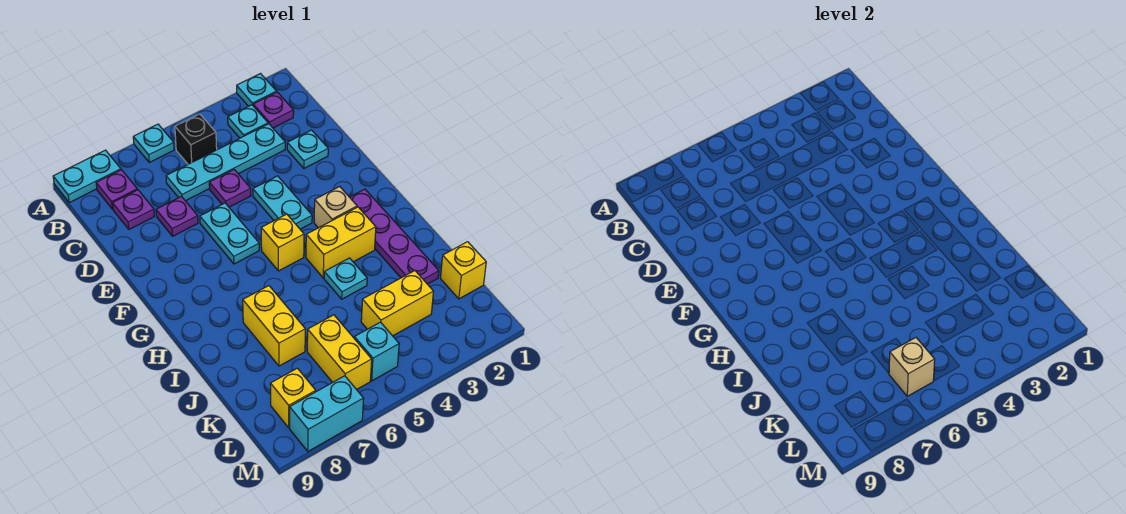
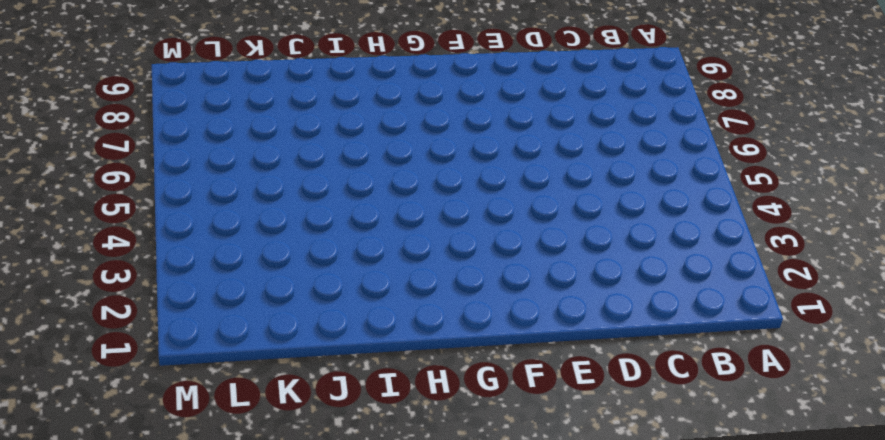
none -> cyan plate A2 level 1
none -> cyan plate A6 level 1
none -> cyan plate A8:A9 level 1

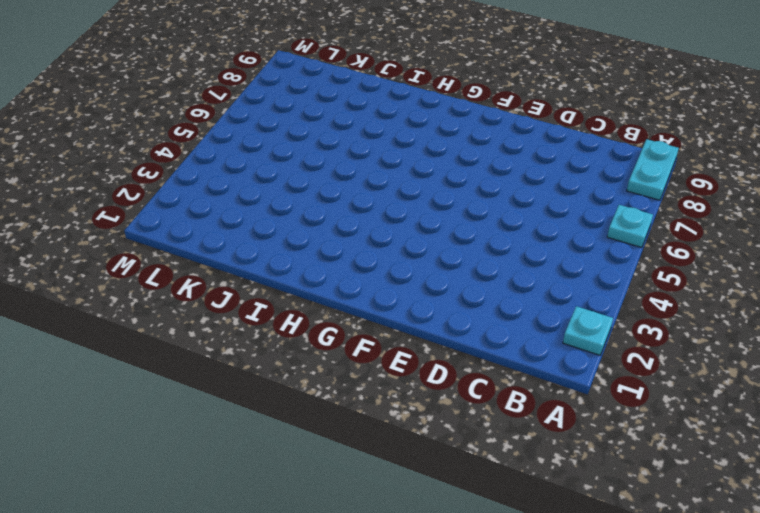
none -> purple plate B2 level 1
none -> cyan plate B3 level 1
none -> black brick B5 level 1

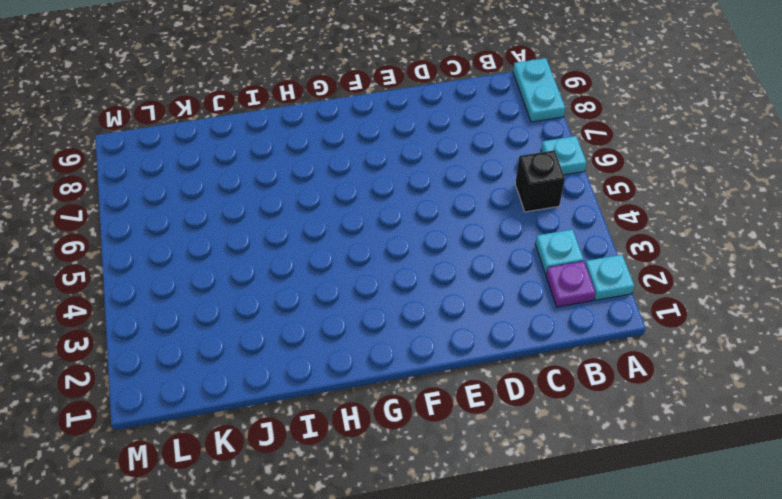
none -> purple plate B8 level 1
none -> cyan plate C3:C6 level 1
none -> purple plate C8 level 1

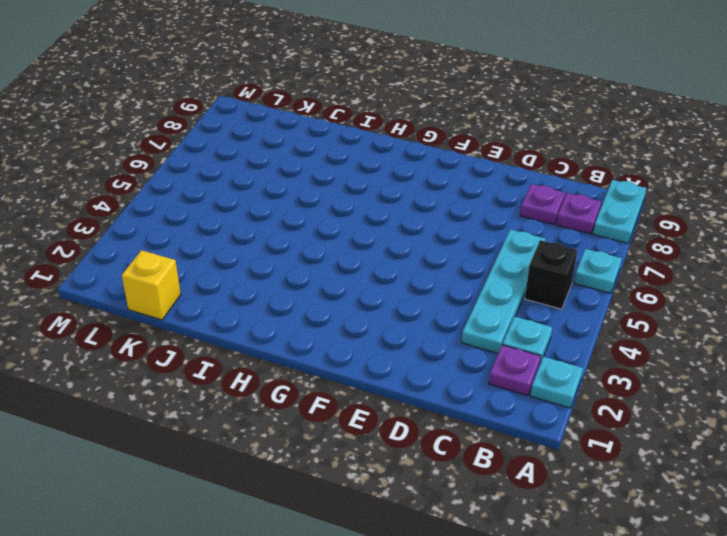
none -> cyan plate D2 level 1
none -> purple plate D5 level 1
none -> purple plate D7 level 1

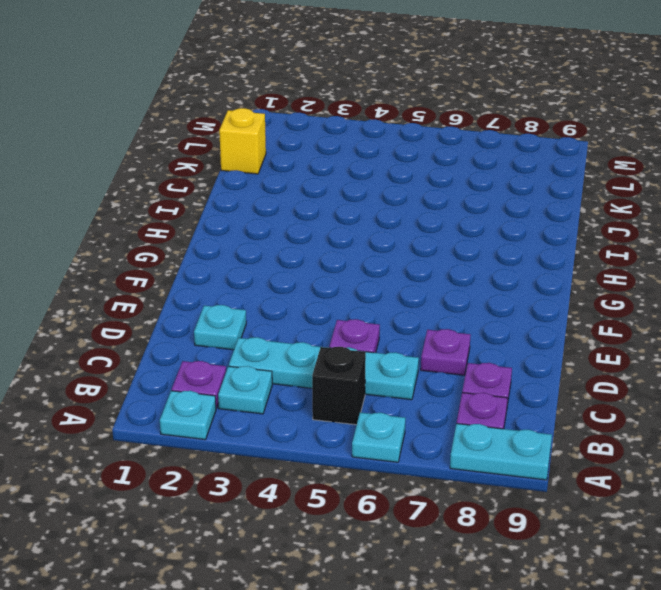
none -> cyan plate E4:F4 level 1
none -> cyan plate E6:F6 level 1
none -> purple plate G2:J2 level 1

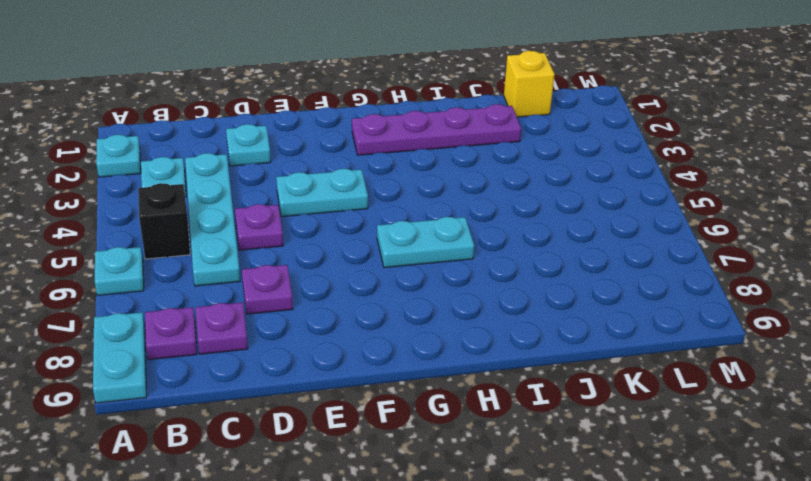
cyan plate G6:H6 level 1 -> cyan plate E6:F6 level 1
none -> purple plate B2 level 1
none -> tan brick G3 level 1
none -> yellow brick G5 level 1

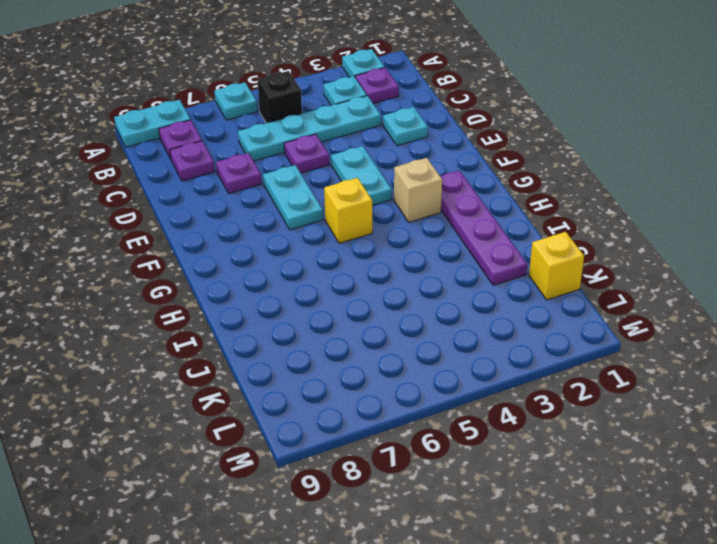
none -> yellow brick H3:H4 level 1
none -> cyan plate I4 level 1
none -> yellow brick I7:J7 level 1

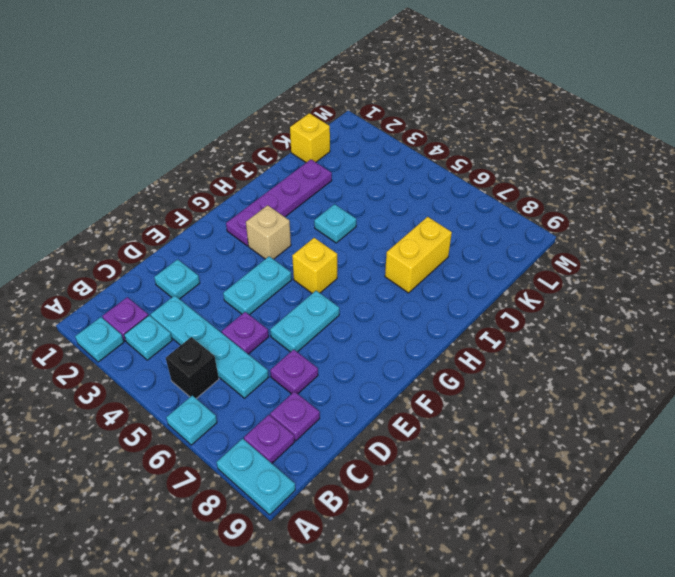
none -> yellow brick H3:H4 level 1
none -> yellow brick K3:K4 level 1
none -> yellow brick K6:L6 level 1

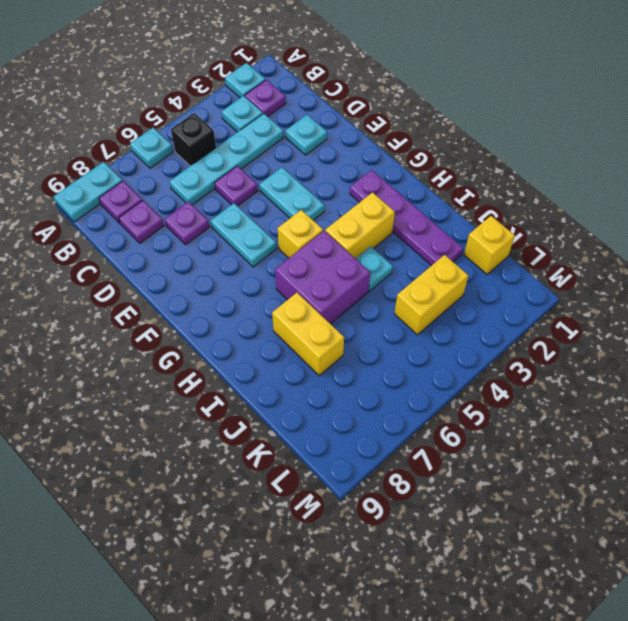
purple brick H5:I6 level 1 -> none
none -> tan brick G3 level 1
none -> yellow brick K6:L6 level 1
none -> cyan brick L5 level 1

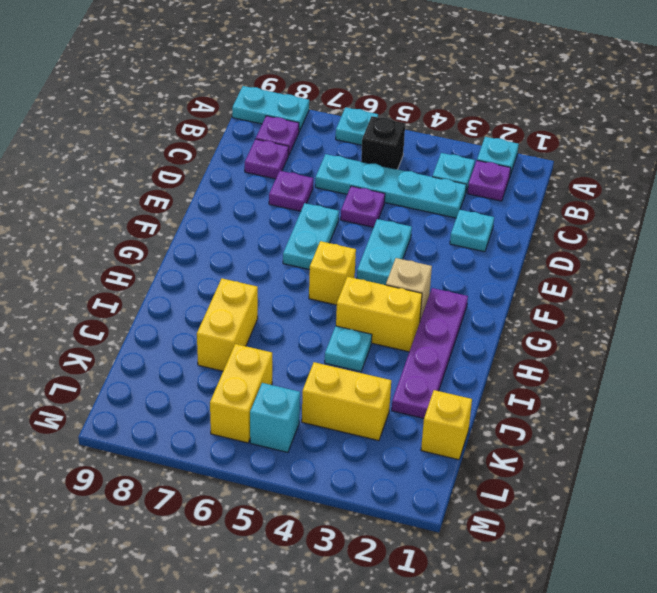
none -> yellow brick L8 level 1
none -> cyan brick M7:M8 level 1
none -> tan brick L6 level 2

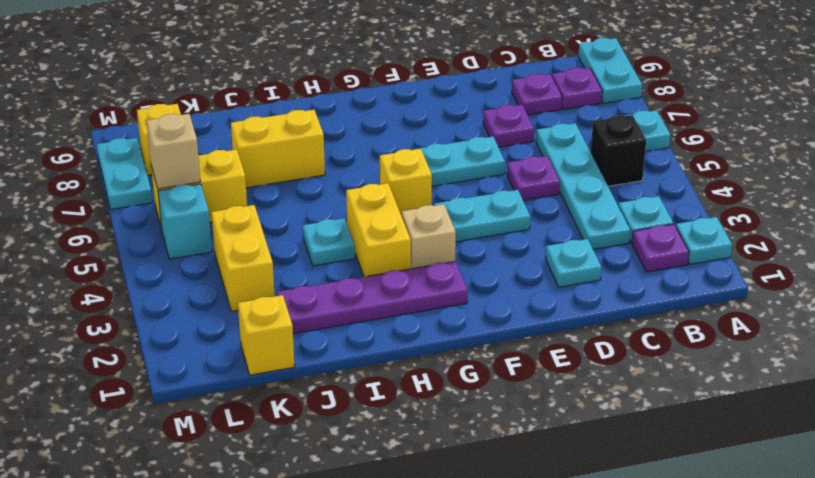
cyan plate M7:M8 level 1 -> cyan brick M7:M8 level 1

